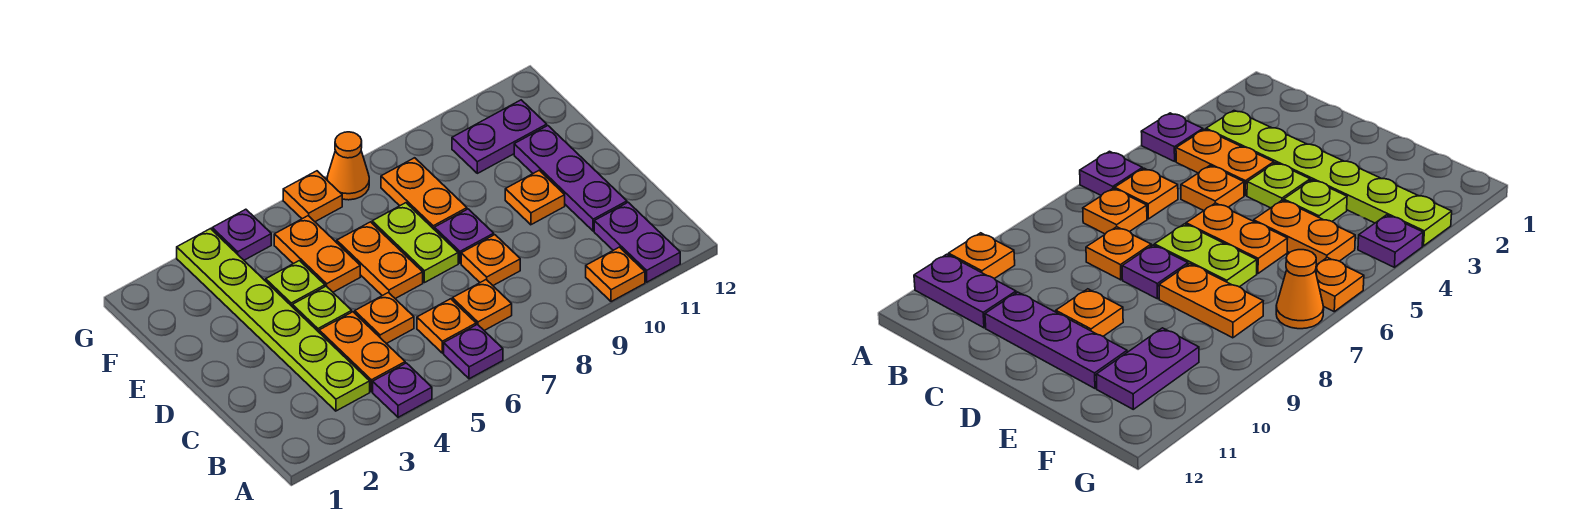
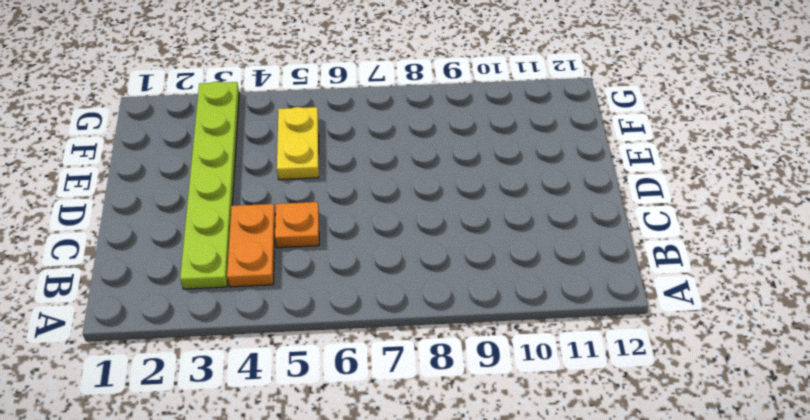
yellow plate E5:F5 level 1 -> orange plate E5:F5 level 1
none -> purple plate A4 level 1
none -> purple plate A6 level 1
none -> orange plate A10 level 1

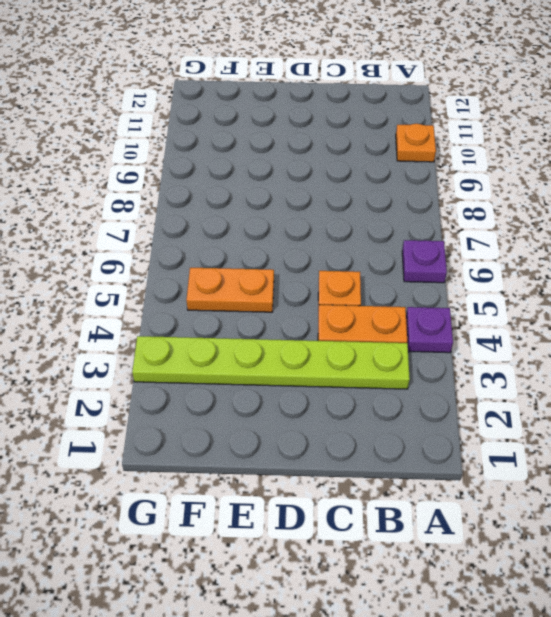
none -> purple plate A11:B11 level 1
none -> orange plate B6 level 1
none -> orange plate B7 level 1

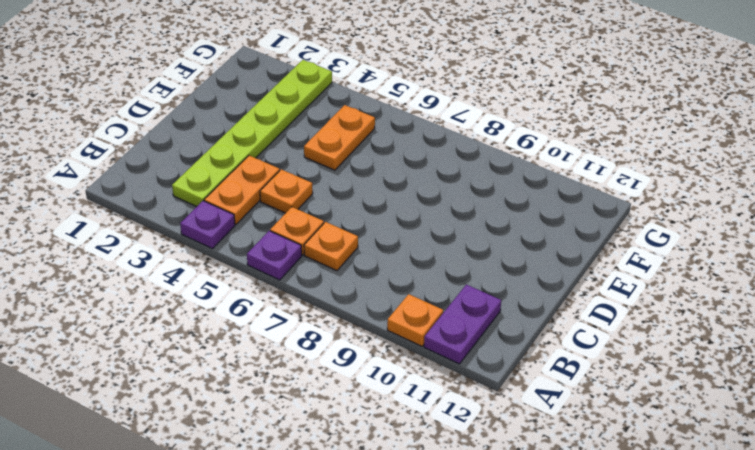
none -> orange plate C8 level 1
none -> purple plate C11:E11 level 1
none -> lime plate D4 level 1

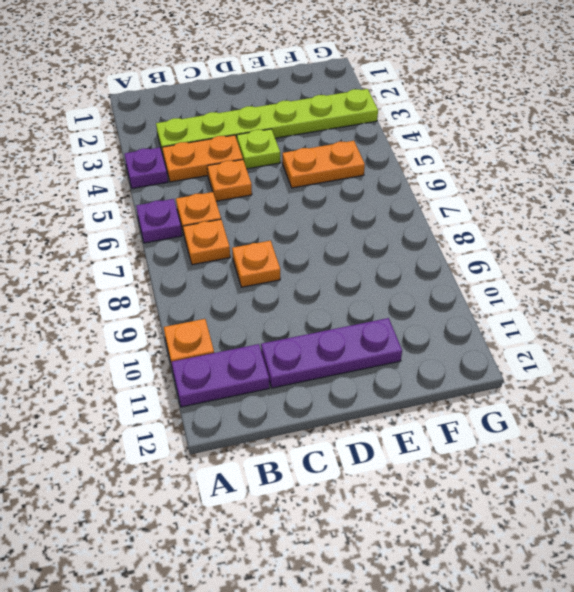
none -> orange plate D6:E6 level 1
none -> lime plate D7:E7 level 1
none -> purple plate D8 level 1

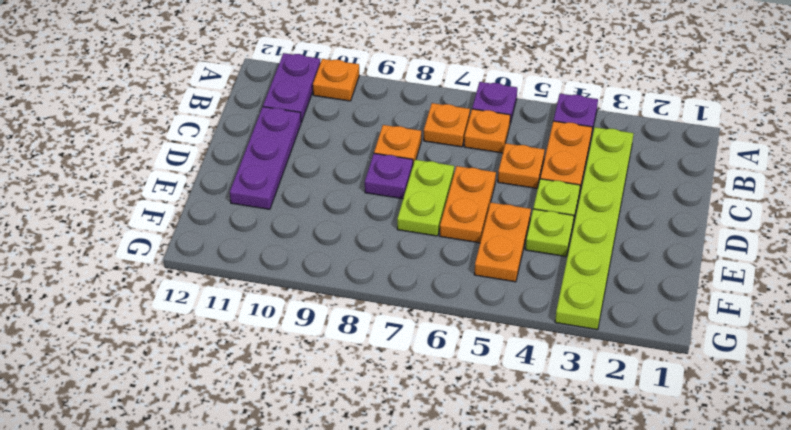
none -> orange plate D10 level 1
none -> orange plate E8:F8 level 1
none -> purple plate F10:F11 level 1

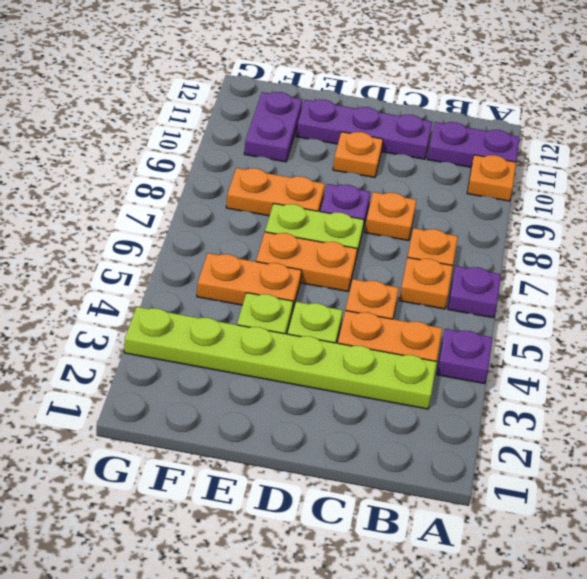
none -> purple plate G4 level 1
none -> orange plate G6 level 1
none -> orange cone G7 level 1

